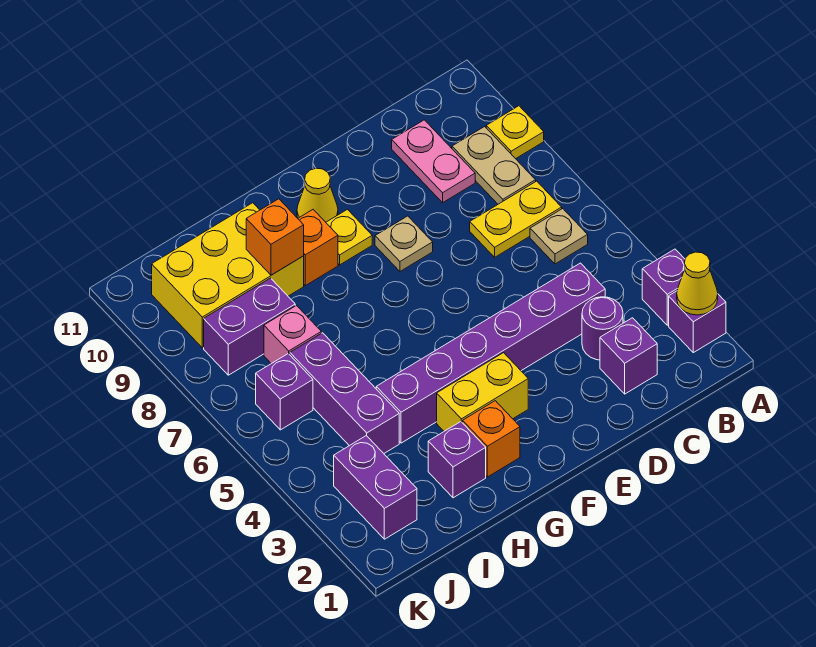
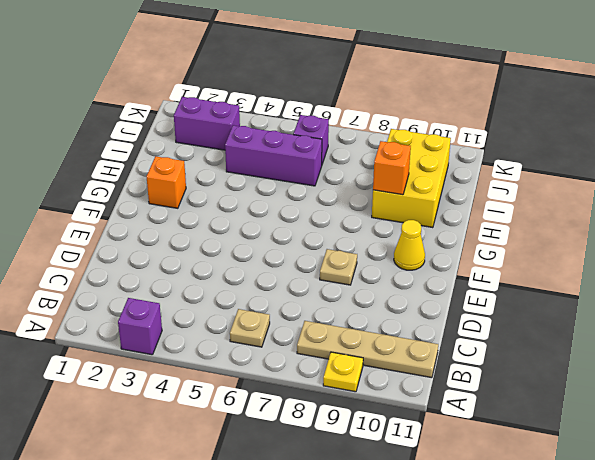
tan plate B8:B11 level 1 -> tan plate B8:B9 level 1
none -> purple brick A2 level 1
none -> yellow plate B7:C7 level 1
none -> purple brick C2 level 1

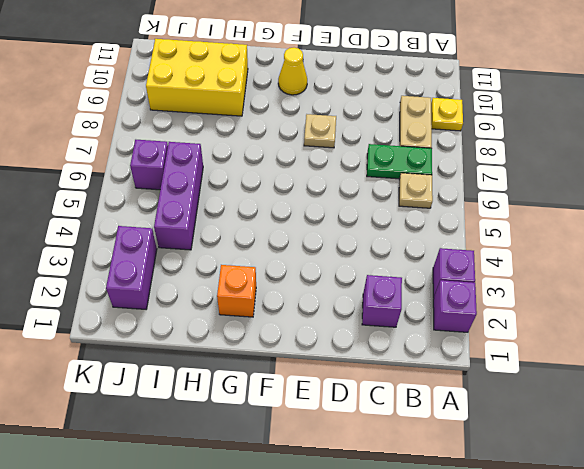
green plate B7:C7 level 1 -> yellow plate B7:C7 level 1
none -> purple round brick C3 level 1
none -> purple brick C4:H4 level 1
none -> pink plate C9:C10 level 1

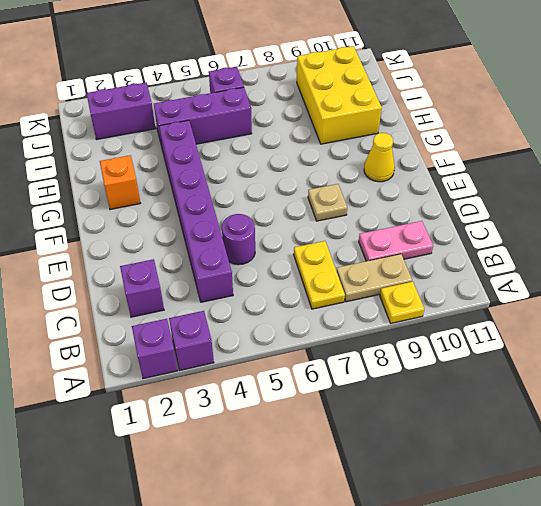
purple round brick D5 level 1 -> purple round brick C3 level 1
none -> tan plate B6 level 1
none -> yellow brick F3:G3 level 1
none -> yellow plate F9 level 1

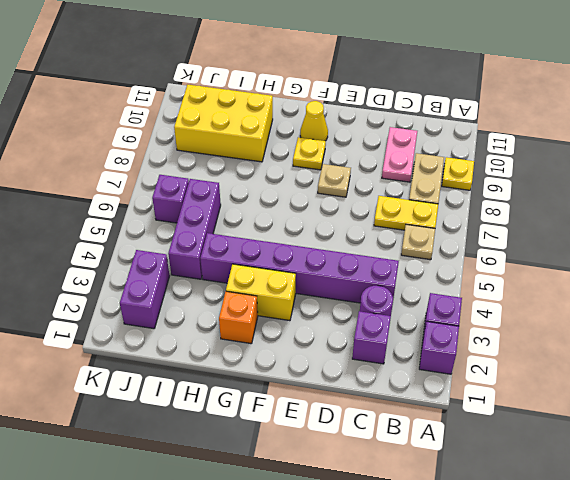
none -> orange brick G9 level 1
none -> purple brick H2 level 1
none -> pink brick I7 level 1

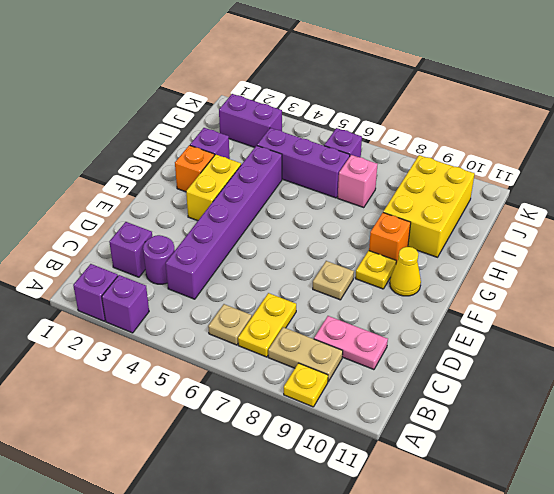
none -> purple brick I8:J8 level 1
none -> yellow cone A2 level 2
none -> orange brick H9 level 2

